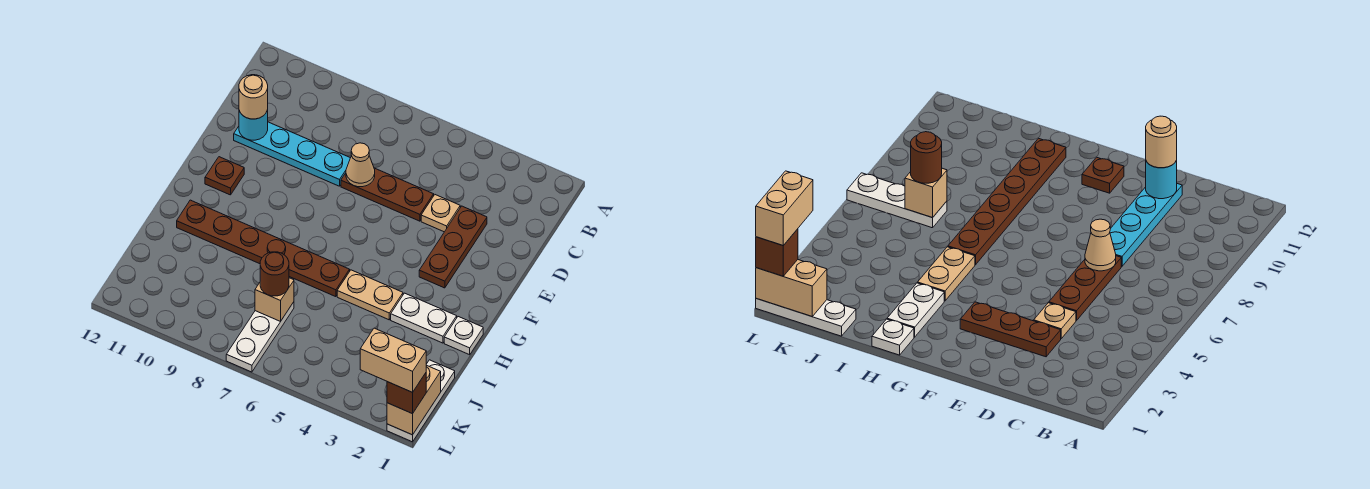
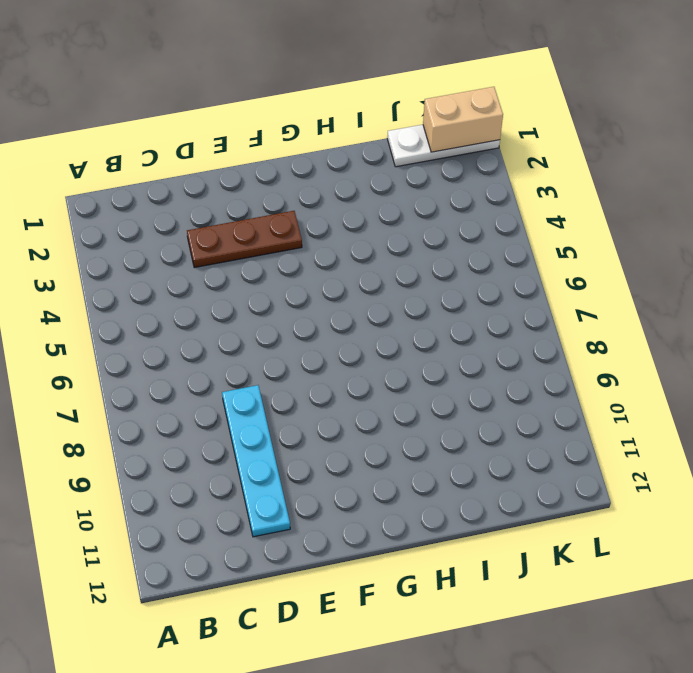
none -> tan plate D4 level 1
none -> brown plate D5:D7 level 1
none -> brown plate F11 level 1

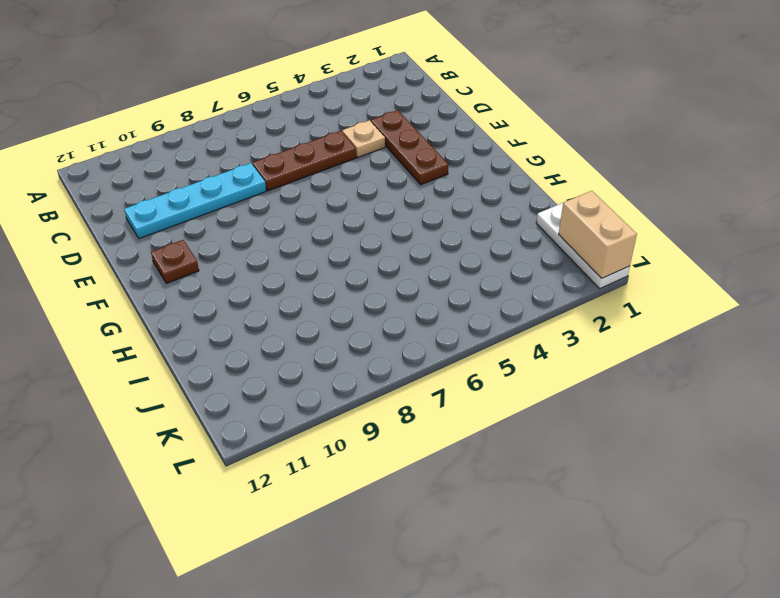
none -> white plate H1 level 1
none -> white plate H2:H3 level 1
none -> tan plate H4:H5 level 1

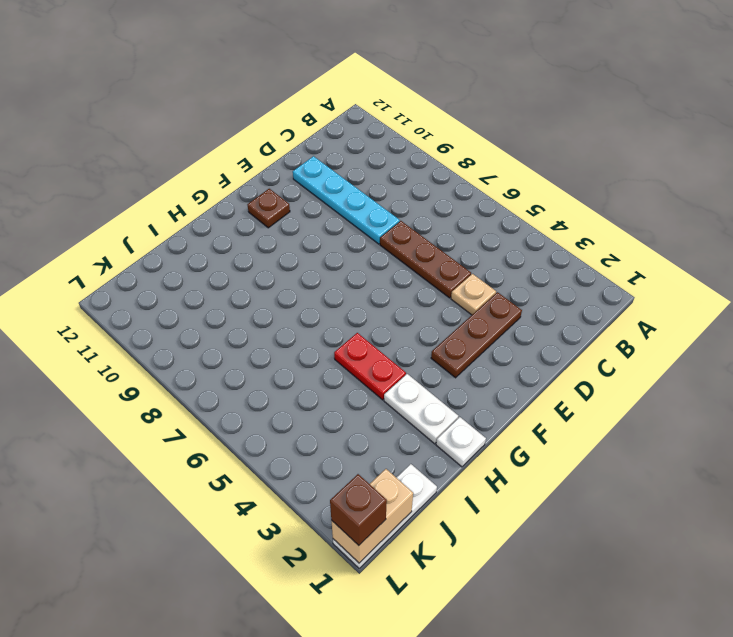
red plate H4:H5 level 1 -> tan plate H4:H5 level 1
none -> brown plate H6:H11 level 1
none -> white plate J7:L7 level 1
none -> tan cone D7 level 2

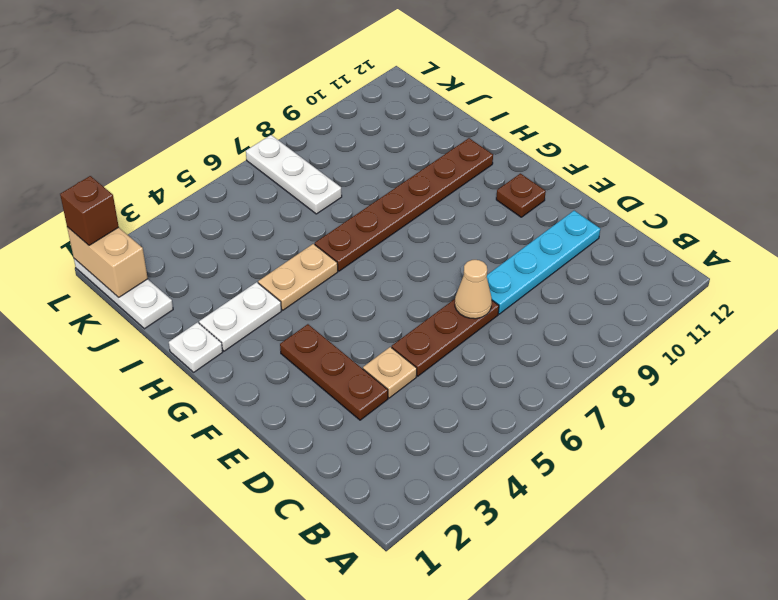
none -> cyan round brick D11 level 2
none -> tan brick J7 level 2
none -> tan round brick D11 level 3

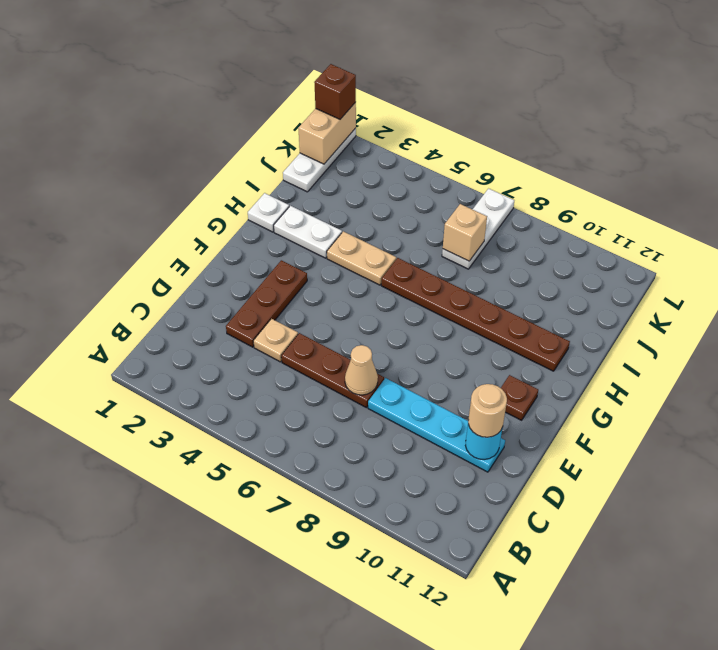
none -> brown round brick J7 level 3
none -> tan brick L1:L2 level 4

